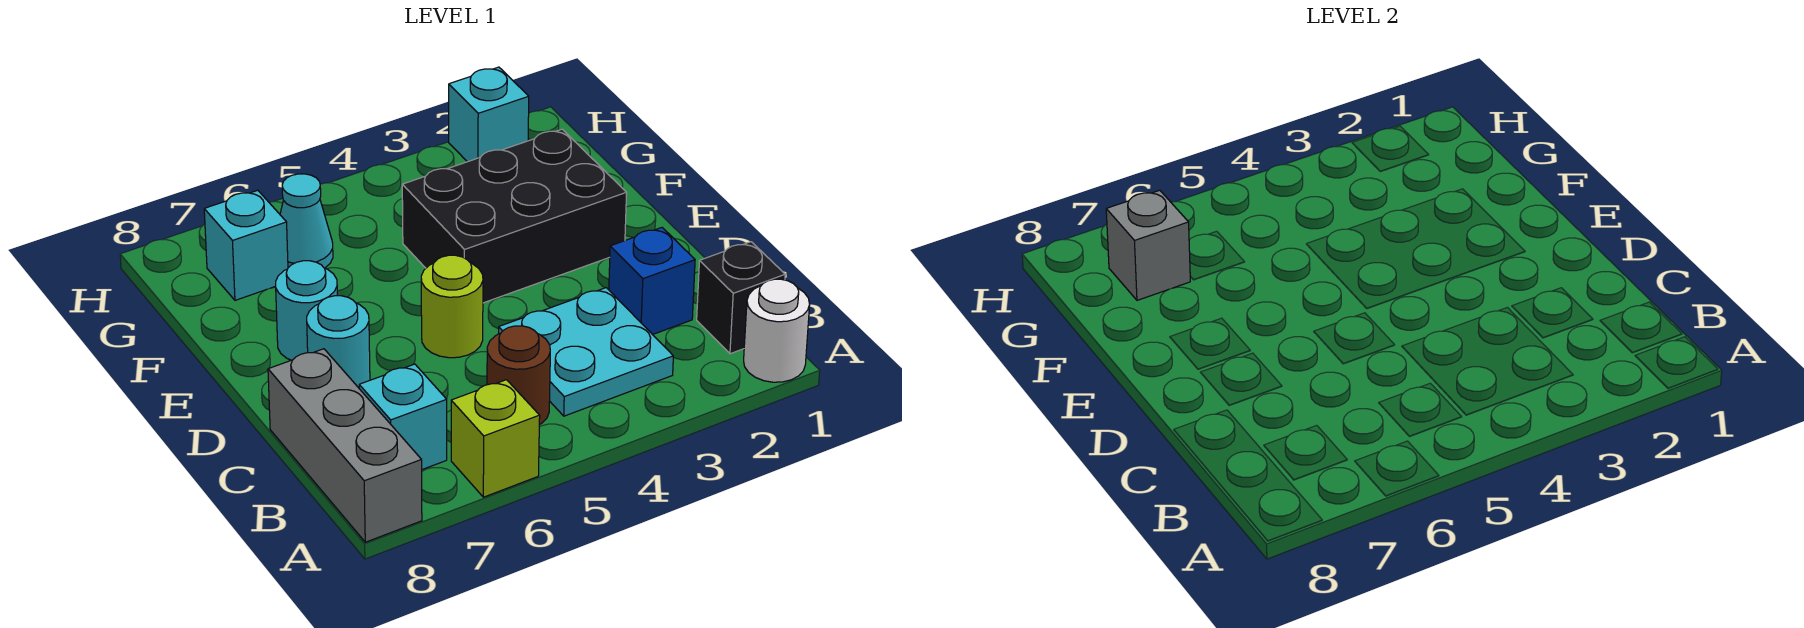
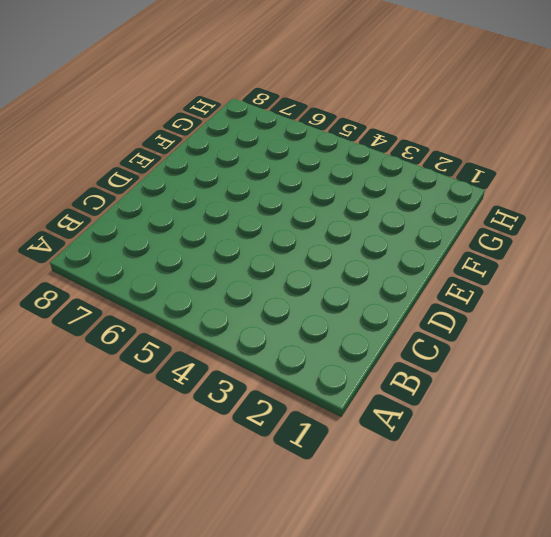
none -> white round brick A1 level 1
none -> lime brick A6 level 1
none -> grey brick A8:C8 level 1

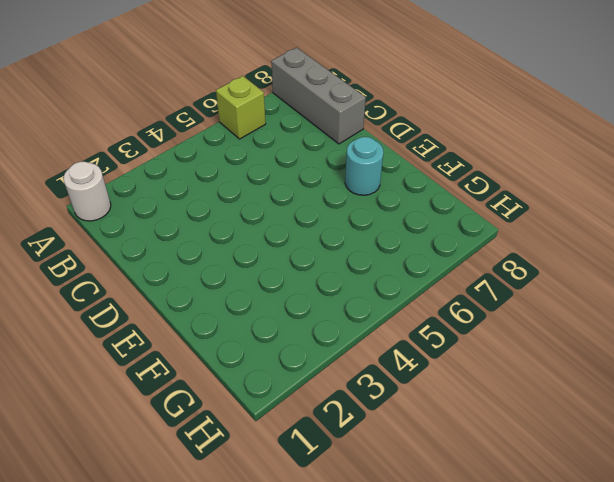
none -> black brick B1 level 1
none -> cyan plate B3:C4 level 1
none -> brown round brick B5 level 1

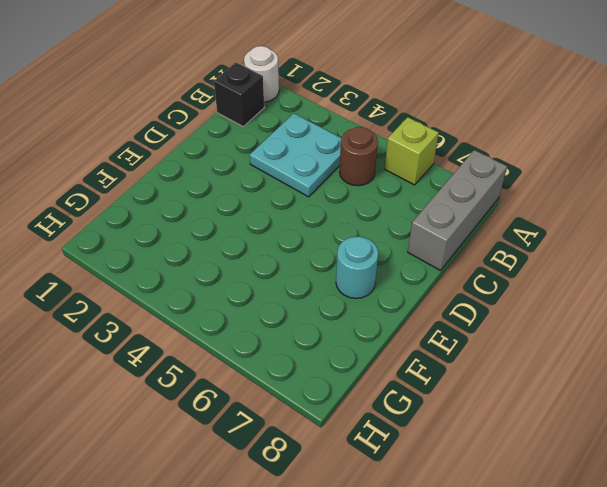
none -> cyan brick B7 level 1
none -> blue brick C2 level 1
none -> lime round brick D5 level 1

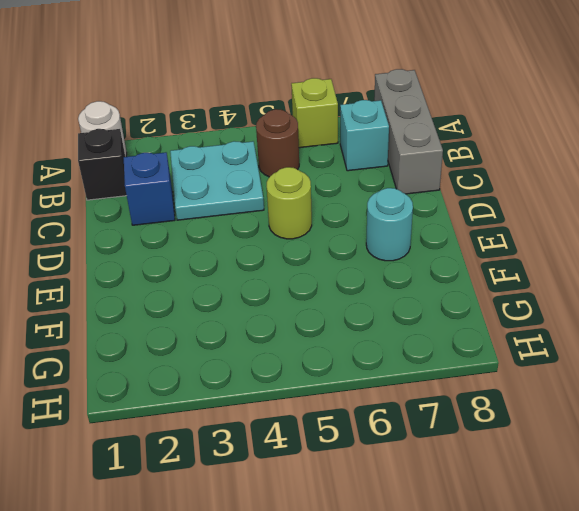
none -> cyan round brick D7 level 1
none -> black brick E2:F4 level 1
none -> cyan cone G6 level 1

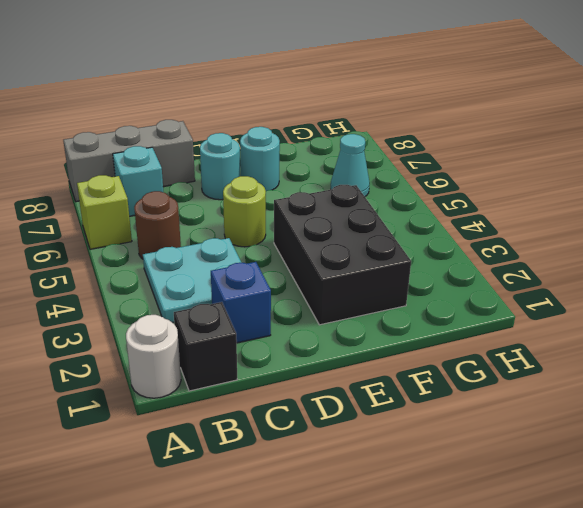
none -> cyan brick G7 level 1
none -> cyan brick H2 level 1
none -> grey brick G7 level 2

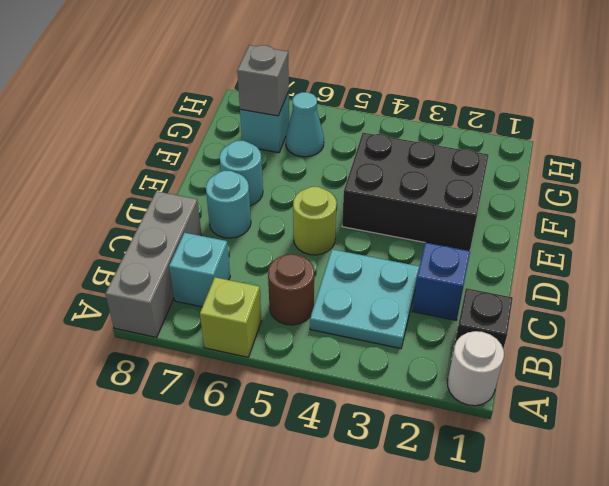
none -> cyan brick H2 level 1

